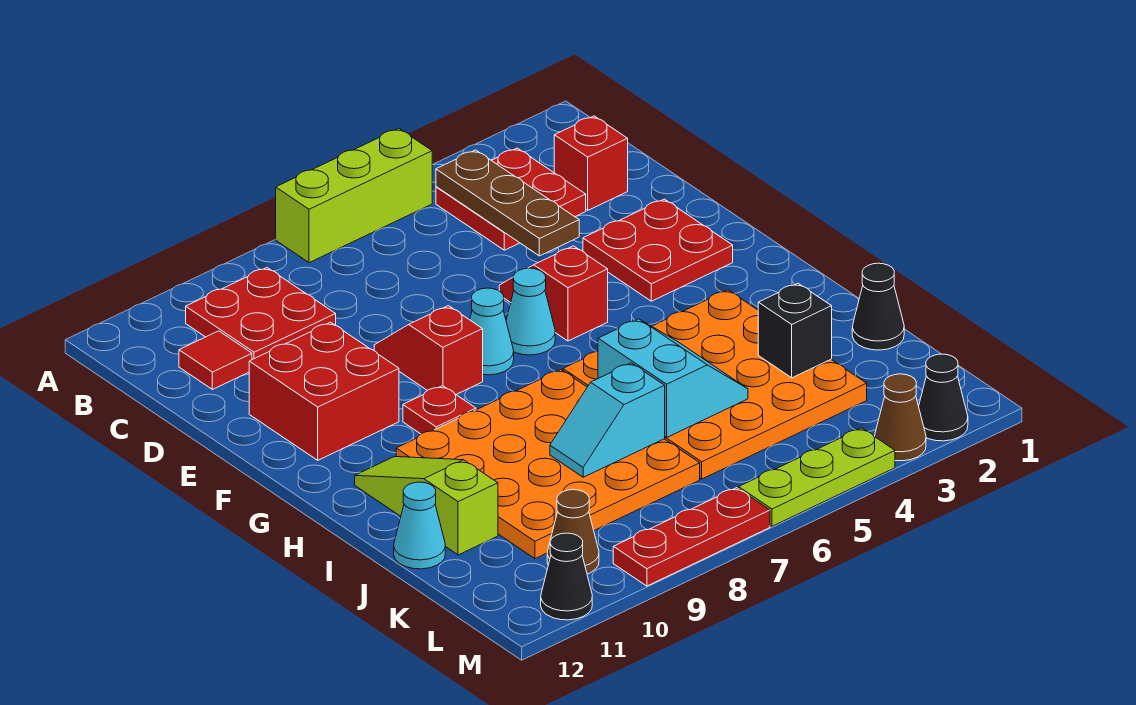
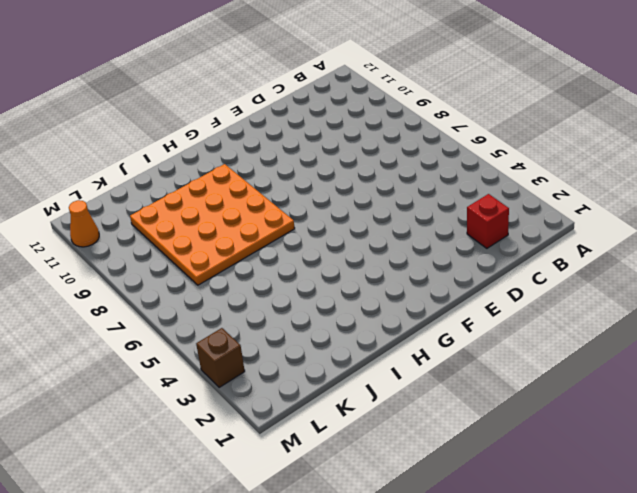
brown brick M3 level 1 -> brown cone M3 level 1
orange cone M11 level 1 -> black cone M11 level 1
none -> lime brick A5:A7 level 1
none -> red plate B3:C4 level 1
none -> red plate B9:C10 level 1

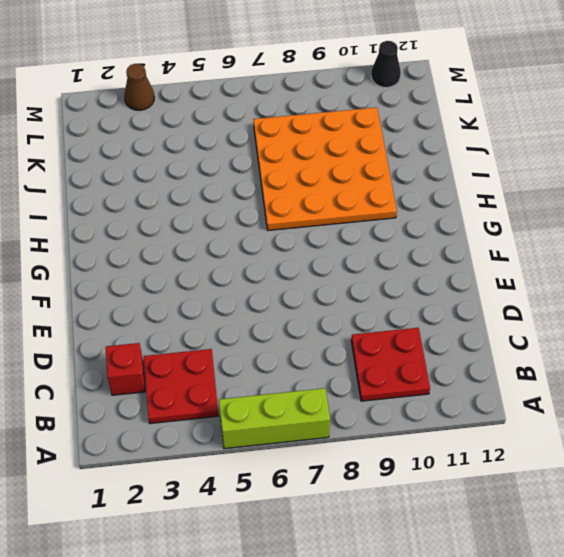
none -> red tile C11 level 1
none -> red plate E2:F3 level 1
none -> red slope E5:F5 level 1 top F

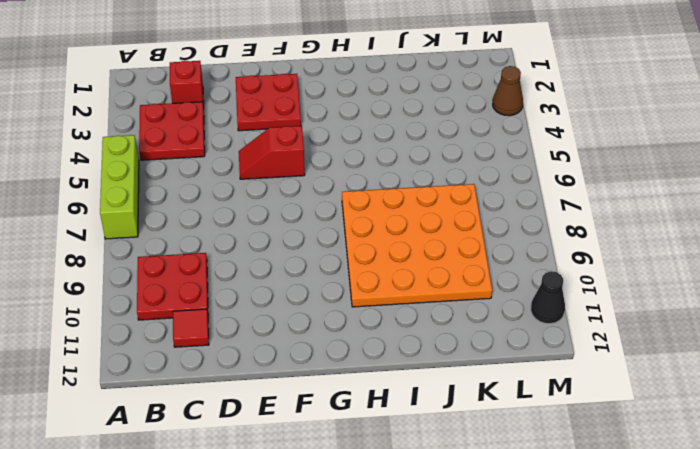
none -> red slope E8:F8 level 1 top F
none -> red brick E10:F11 level 1
none -> cyan cone F6 level 1

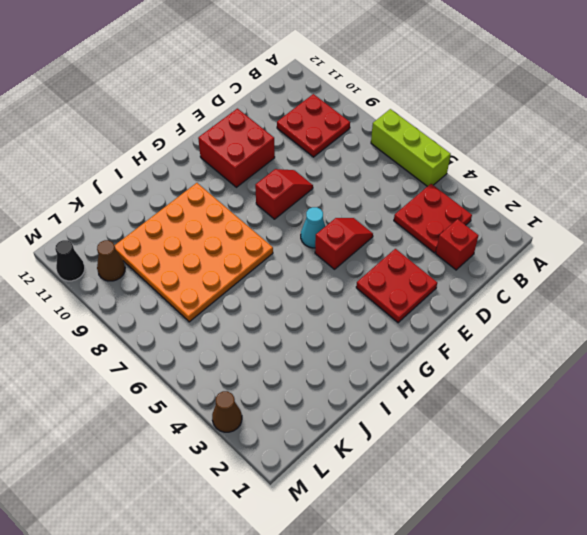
none -> red tile C11 level 1
none -> cyan cone F7 level 1
none -> red plate G9 level 1

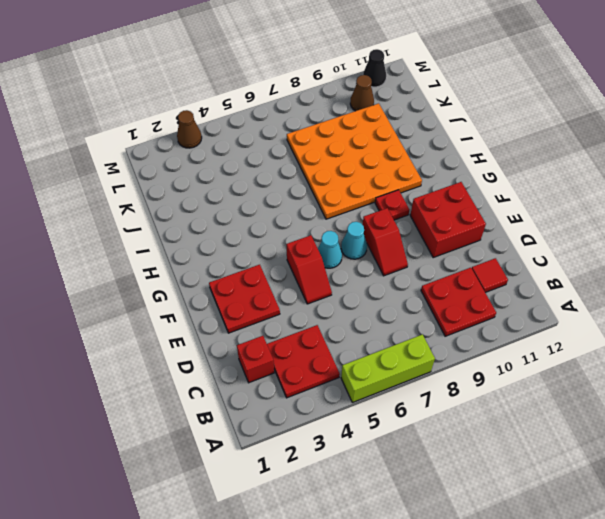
none -> orange plate H3:K6 level 1
none -> lime slope H11:J11 level 1 top J
none -> black cone J1 level 1

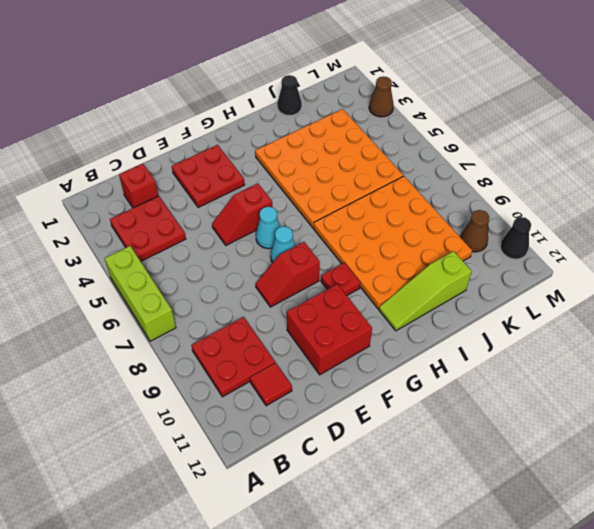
none -> cyan cone J12 level 1
none -> black cone M2 level 1
none -> lime plate M4:M6 level 1

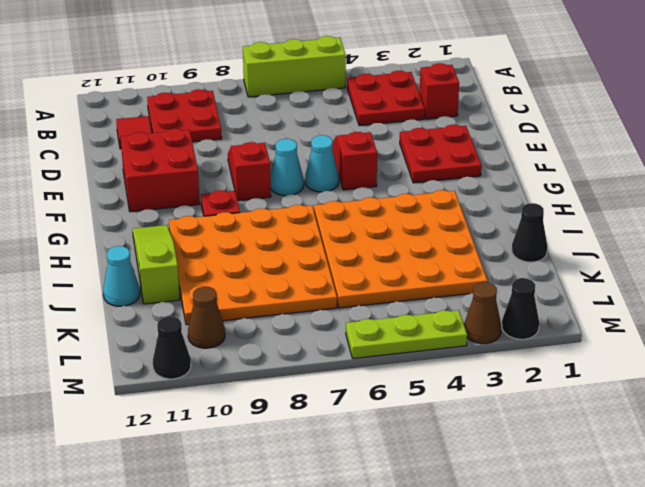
none -> red plate M7:M9 level 1
none -> brown plate B4:D4 level 2
none -> cyan slope I5:J6 level 2 top 6

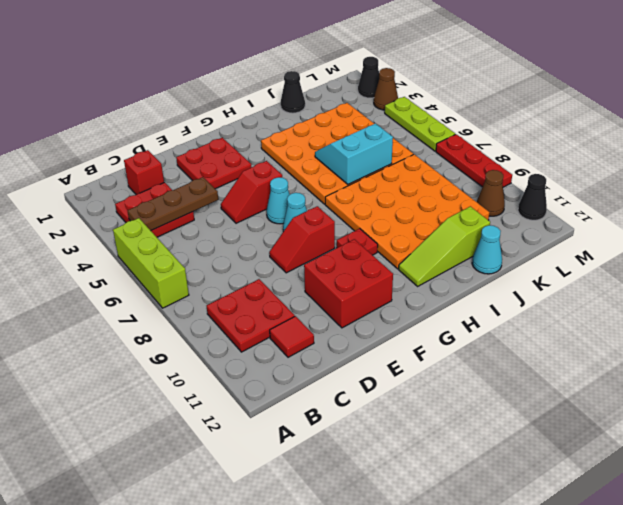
none -> black brick J3 level 2
none -> cyan slope J7:J8 level 2 top 7

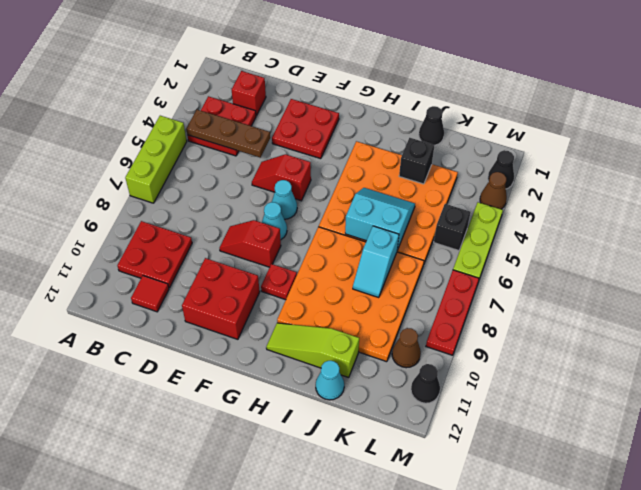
black brick L5 level 1 -> none

